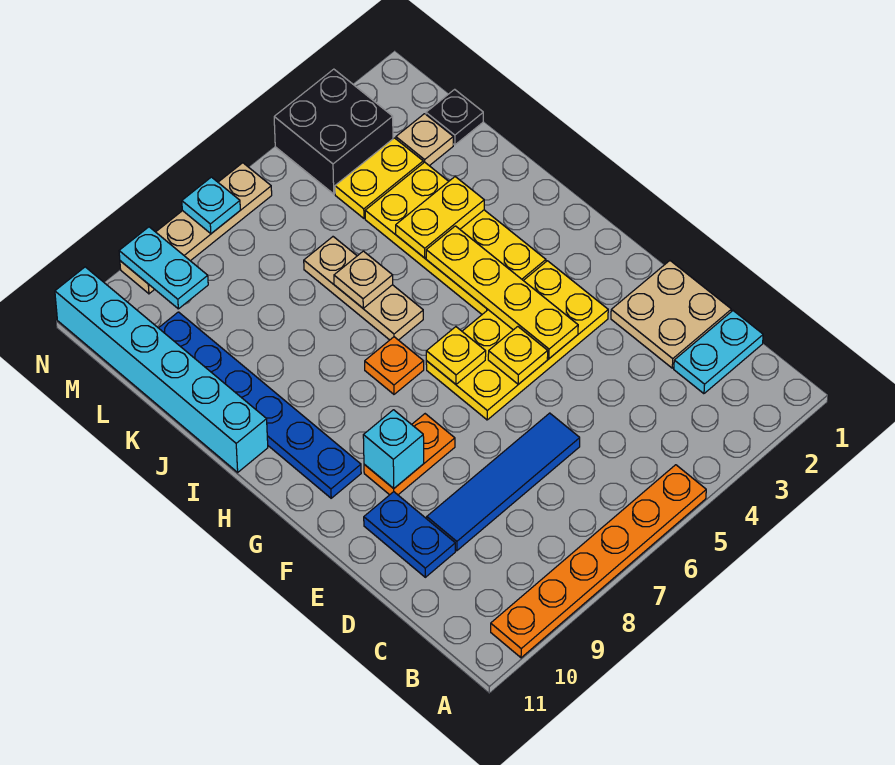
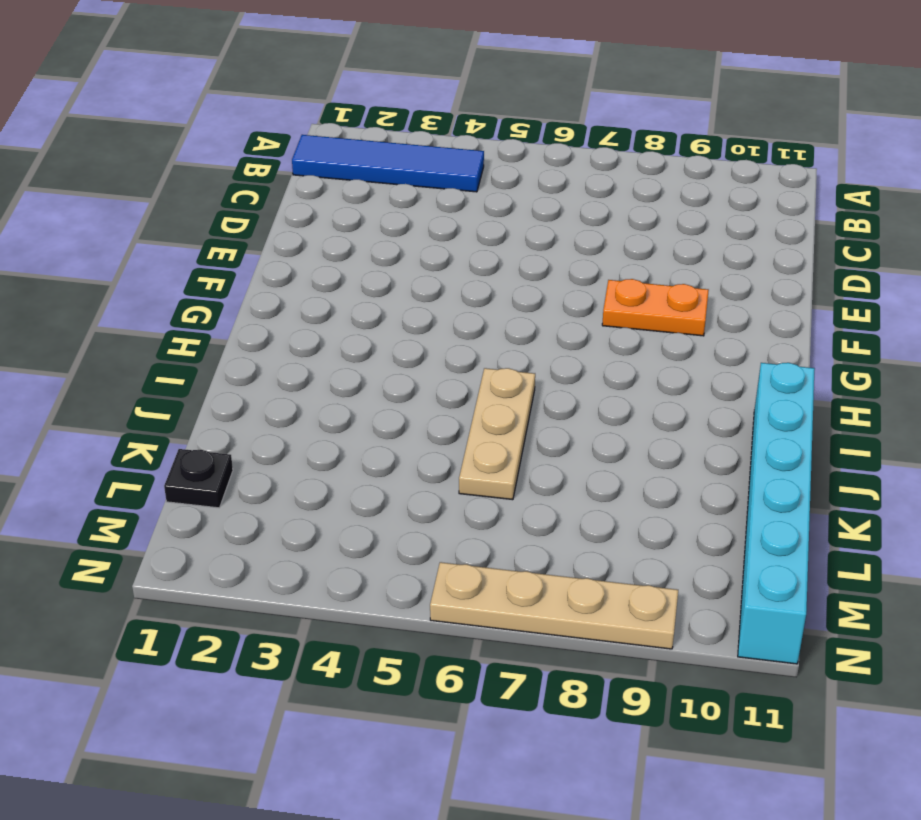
blue tile B1:B4 level 1 -> blue tile D6:D9 level 1
none -> orange plate A5:A10 level 1
none -> cyan plate C1:C2 level 1
none -> tan plate D1:E2 level 1

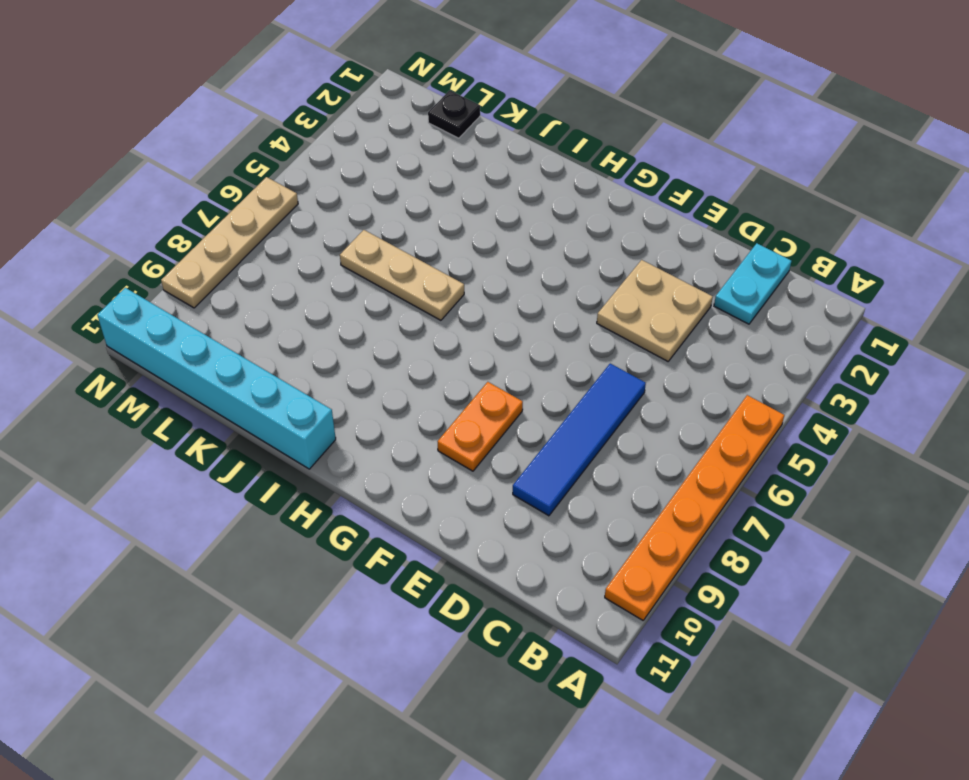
tan plate D3:E4 level 1 -> tan plate D1:E2 level 1
none -> blue plate D10:E10 level 1
none -> yellow plate F3:G6 level 1
none -> blue plate G10:L10 level 1

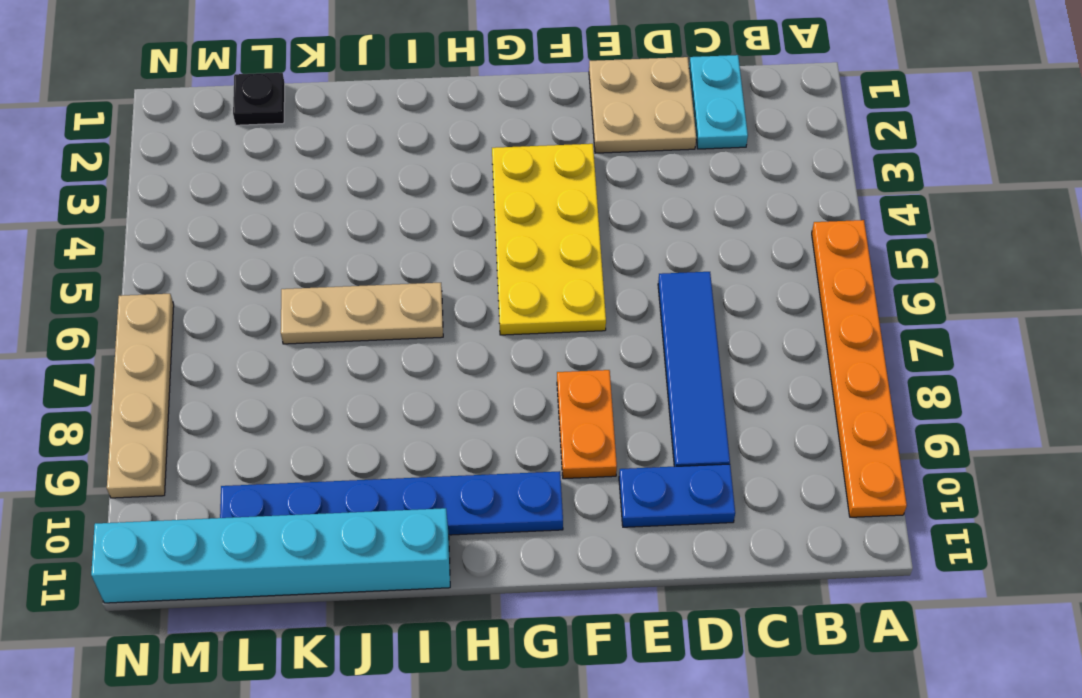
none -> yellow plate H3:K4 level 1
none -> orange plate H7 level 1
none -> tan plate L2 level 1

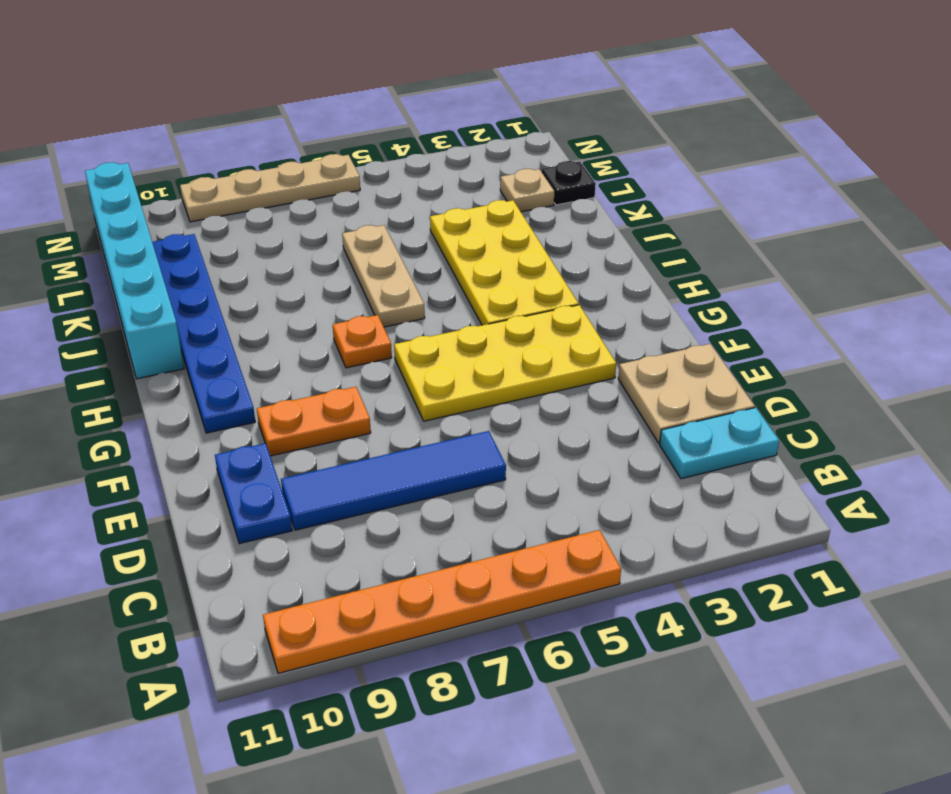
none -> yellow plate L3:L4 level 1
none -> black brick M3:N4 level 1
none -> yellow plate F4:I4 level 2

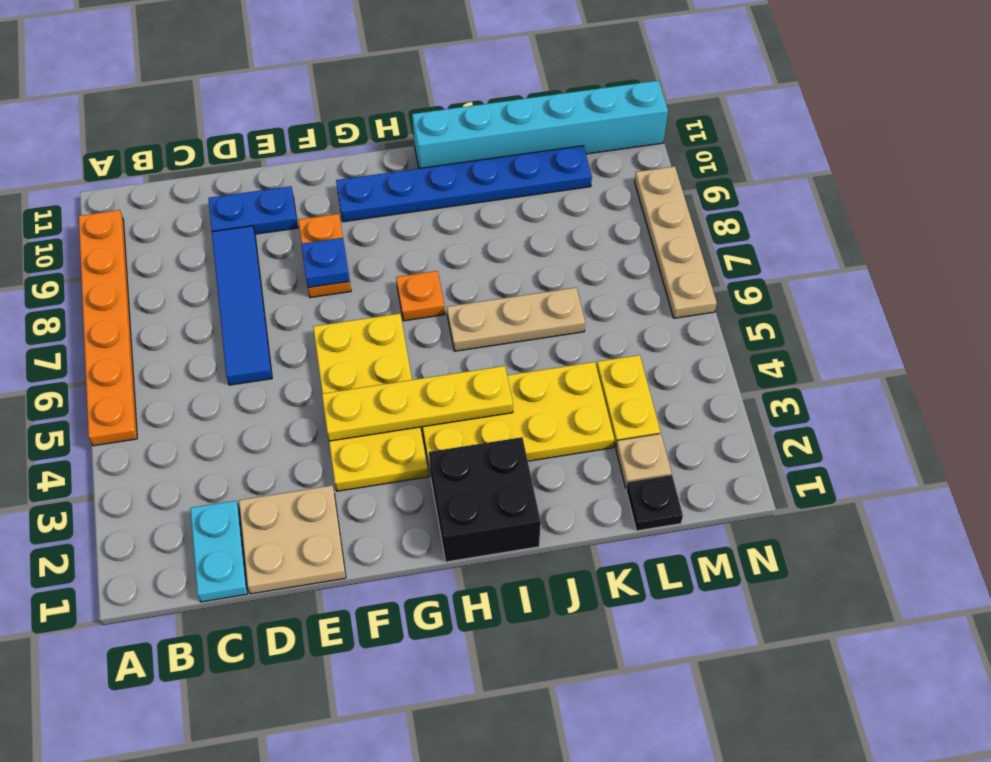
blue plate F8 level 2 -> none
black brick H1:I2 level 1 -> black brick M3:N4 level 1
none -> yellow plate F5 level 2
none -> cyan brick F9 level 2
none -> yellow plate G6 level 2

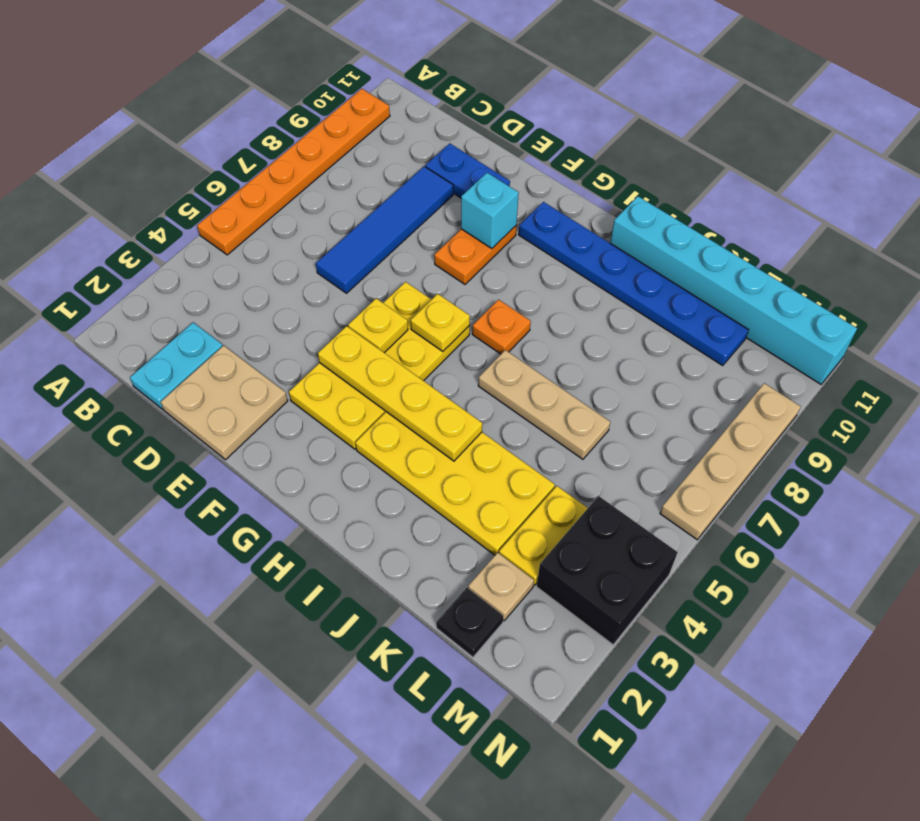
none -> yellow plate J3:J4 level 2
none -> tan plate J6 level 2
none -> cyan plate M9:N9 level 2

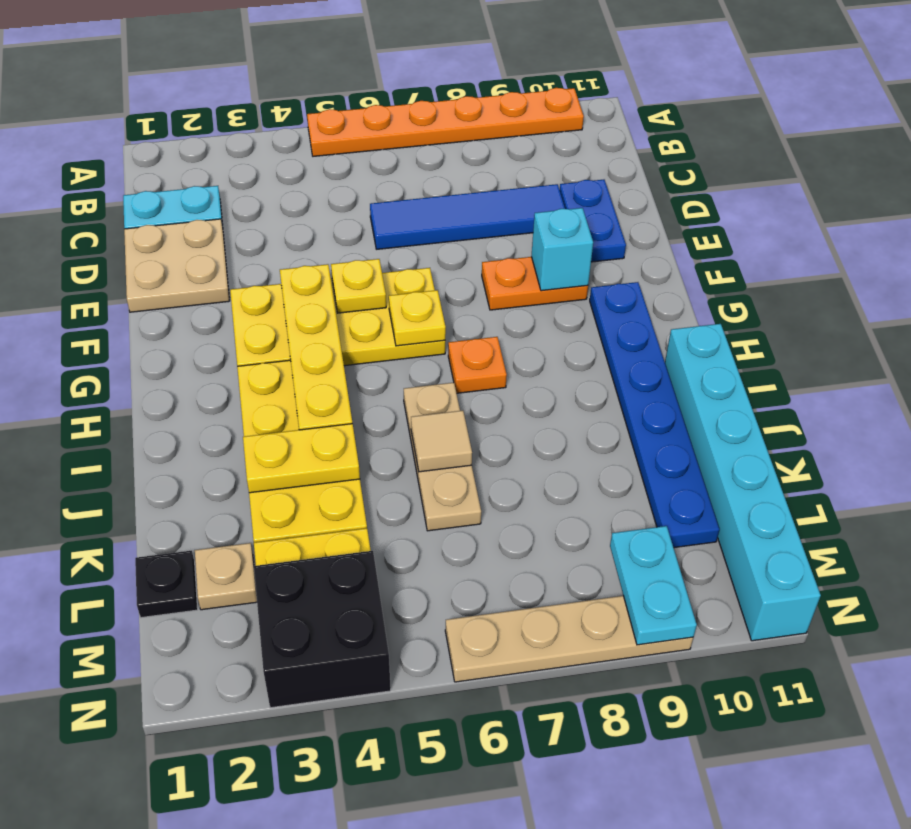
tan tile J6 level 2 -> tan plate J6 level 2
none -> cyan plate N7 level 2

